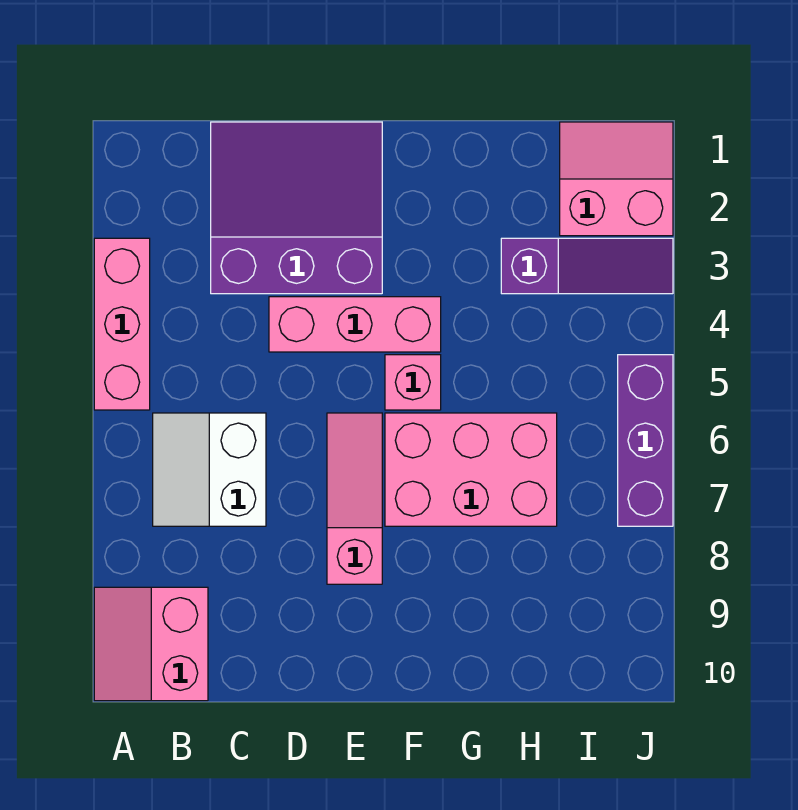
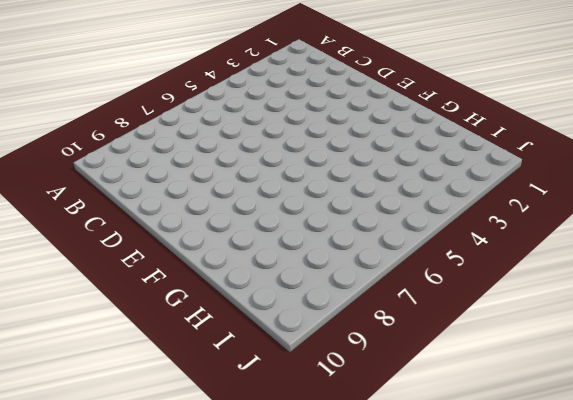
none -> pink brick A3:A5 level 1
none -> pink slope A9:B10 level 1 top B

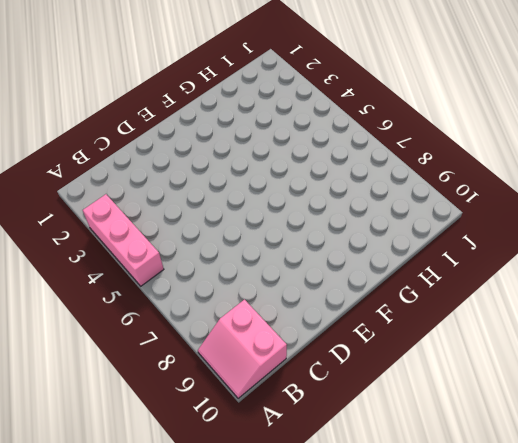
none -> white slope B6:C7 level 1 top C
none -> purple slope C1:E3 level 1 top 3

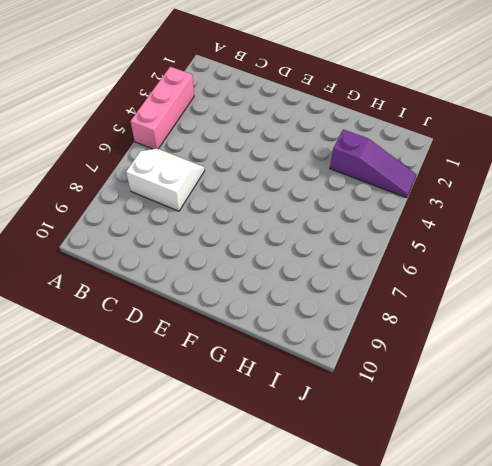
white slope B6:C7 level 1 top 7 -> white slope B6:C7 level 1 top C
none -> pink slope A9:B10 level 1 top B
none -> purple slope C1:E3 level 1 top 3

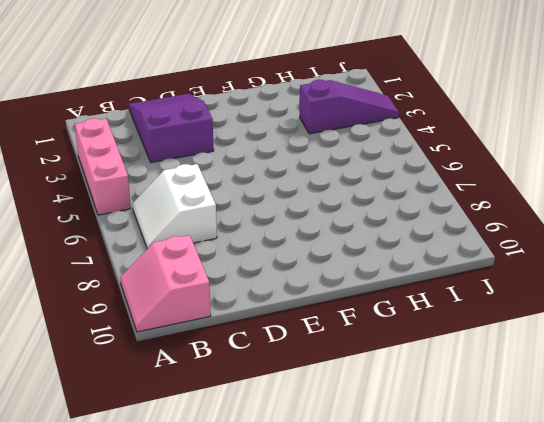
purple slope C1:D3 level 1 top 3 -> purple slope C1:E3 level 1 top 3
none -> pink brick D4:F4 level 1
none -> pink slope E6:E8 level 1 top 8

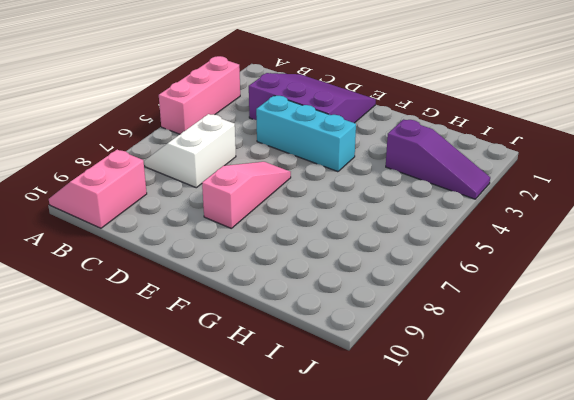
cyan brick D4:F4 level 1 -> pink brick D4:F4 level 1
none -> pink brick F5 level 1
none -> pink brick F6:H7 level 1

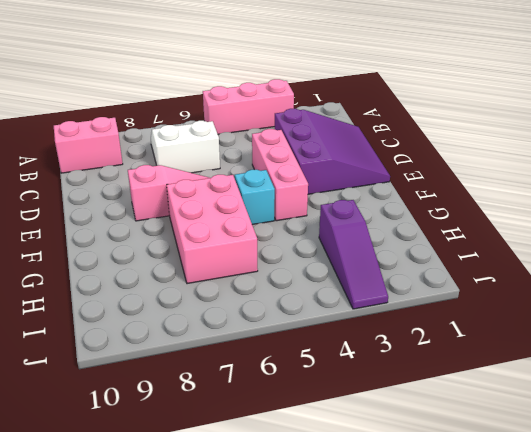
cyan brick F5 level 1 -> pink brick F5 level 1
none -> pink slope I1:J2 level 1 top 2
none -> purple brick J5:J7 level 1

